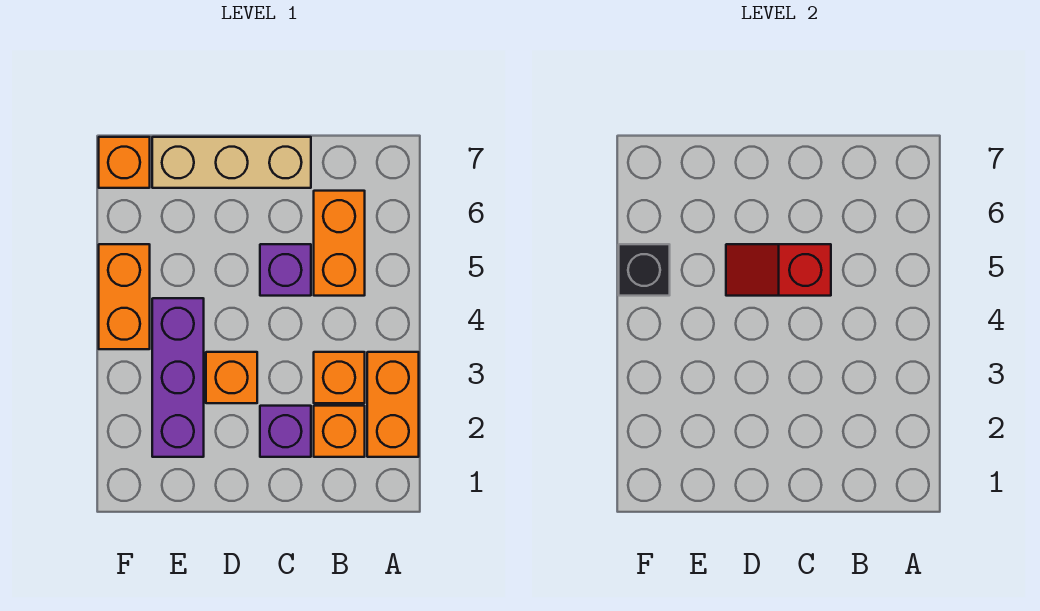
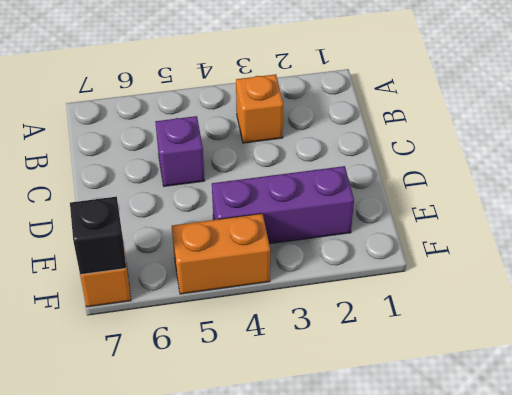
black brick F7 level 2 -> black brick F5 level 2
none -> orange brick A2:A3 level 1
none -> orange brick B2 level 1
none -> orange brick B5:B6 level 1

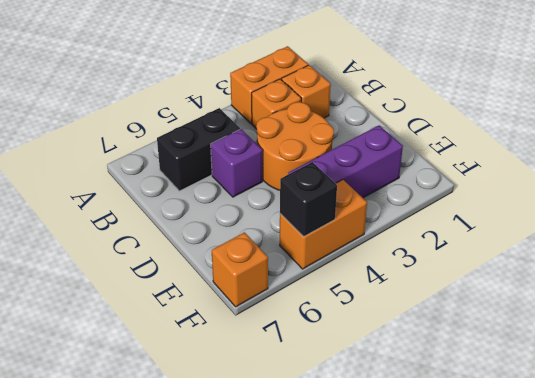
black brick B5:B6 level 1 -> orange brick B5:B6 level 1
orange round brick C3:D4 level 1 -> orange brick D3 level 1
none -> purple brick C2 level 1
none -> tan brick C7:E7 level 1
none -> red slope C5:D5 level 2 top C

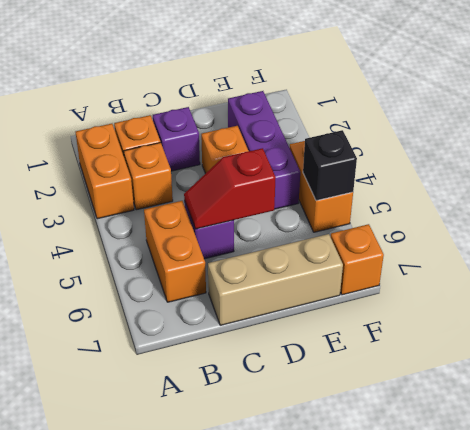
red slope C5:D5 level 2 top D -> red slope C5:D5 level 2 top C

